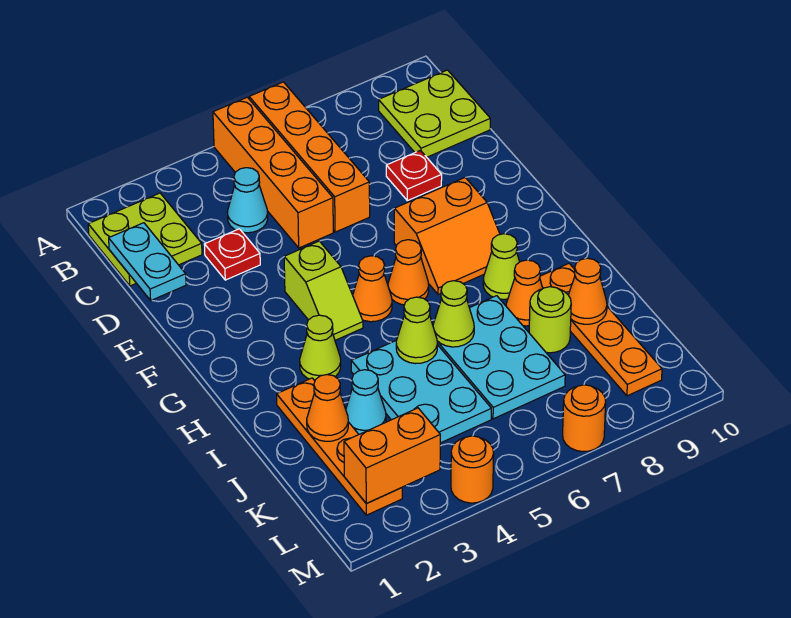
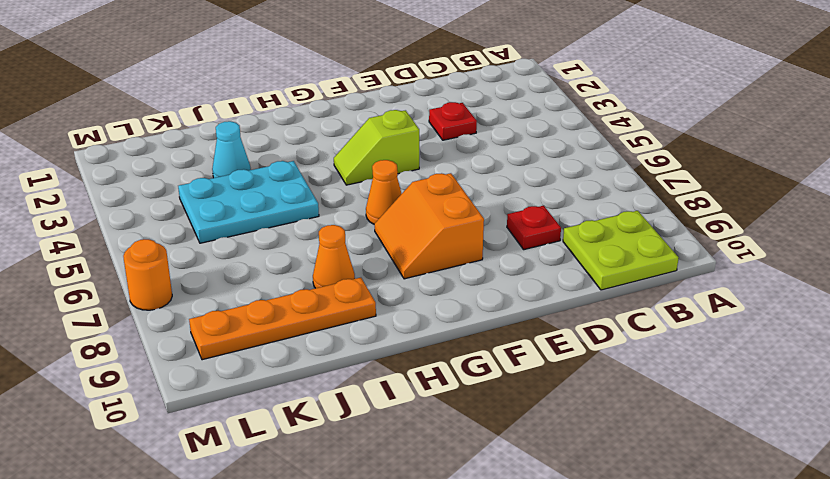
none -> orange brick A5:D5 level 1
none -> orange brick A6:D6 level 1
none -> lime plate B1:C2 level 1

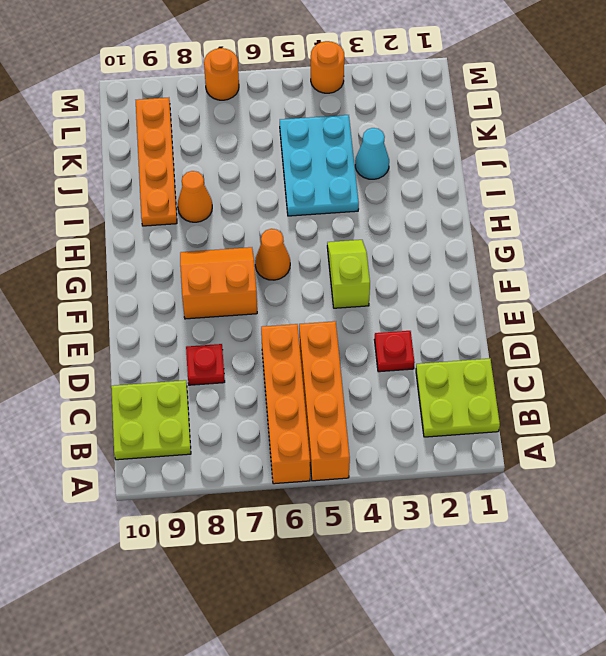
none -> cyan cone C4 level 1
none -> orange cone G5 level 1
none -> lime cone H3 level 1

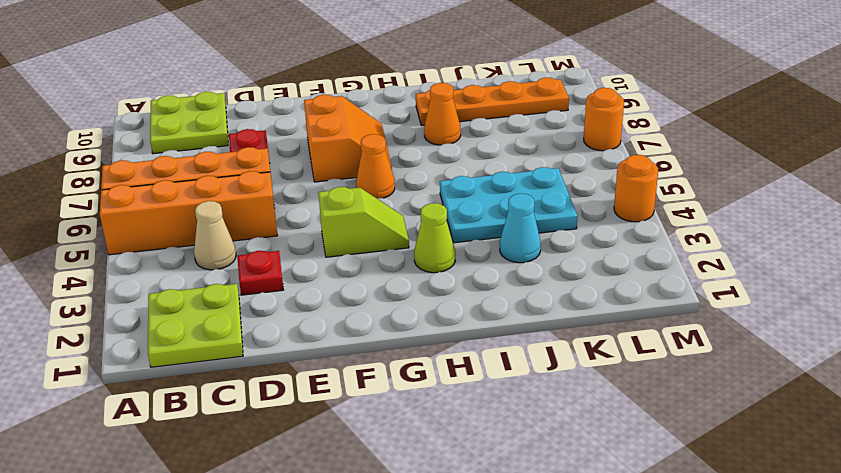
tan cone C4 level 1 -> cyan cone C4 level 1
none -> orange cone G5 level 1
none -> lime cone H8 level 1
none -> orange plate I2:L2 level 1

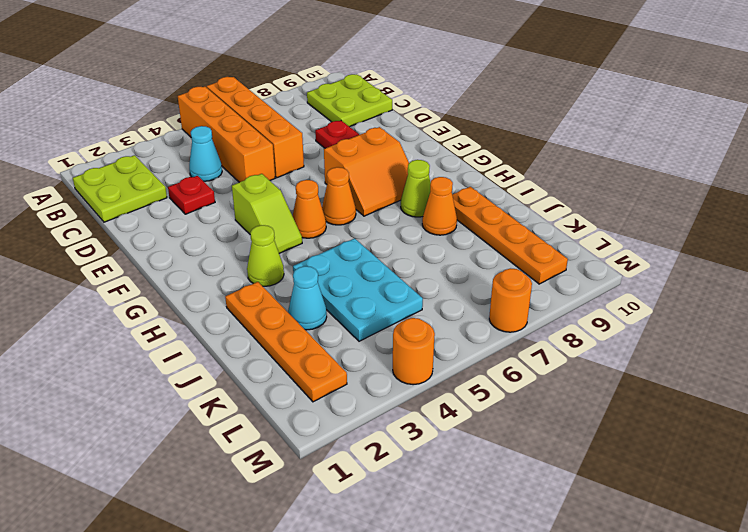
none -> cyan plate I6:K7 level 1
none -> lime round brick J8 level 1
none -> cyan plate C1:D1 level 2

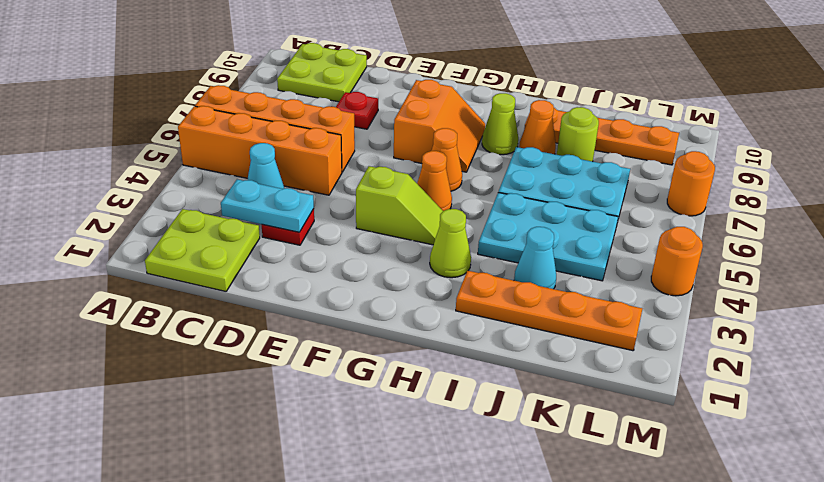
cyan plate C3:D3 level 2 -> cyan plate C1:D1 level 2
none -> lime cone I5 level 2
none -> lime cone I6 level 2
none -> orange cone J2 level 2

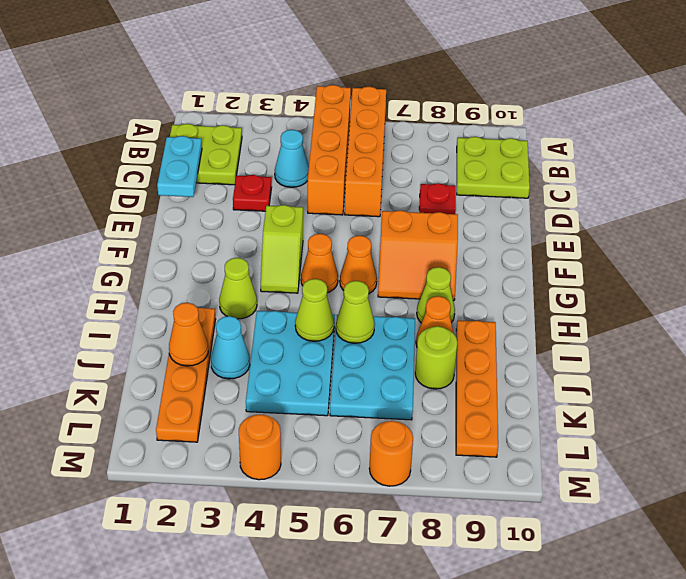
none -> orange cone J9 level 2
none -> orange brick L2:L3 level 2

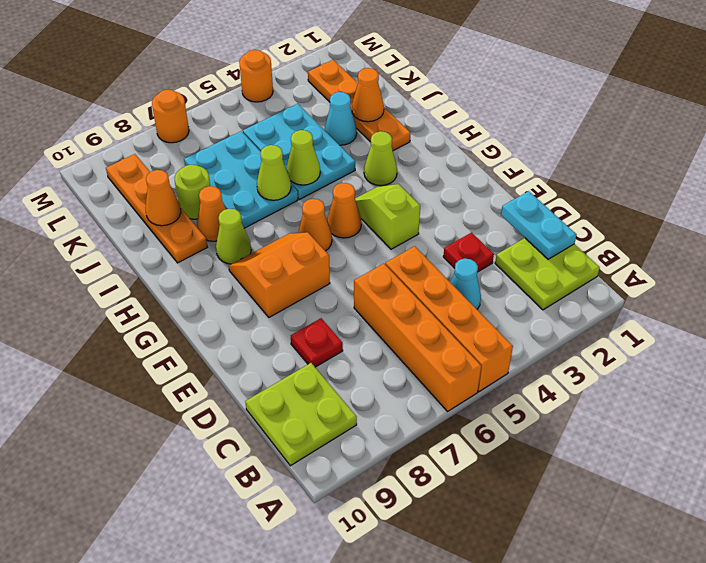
none -> orange brick L2:L3 level 2

